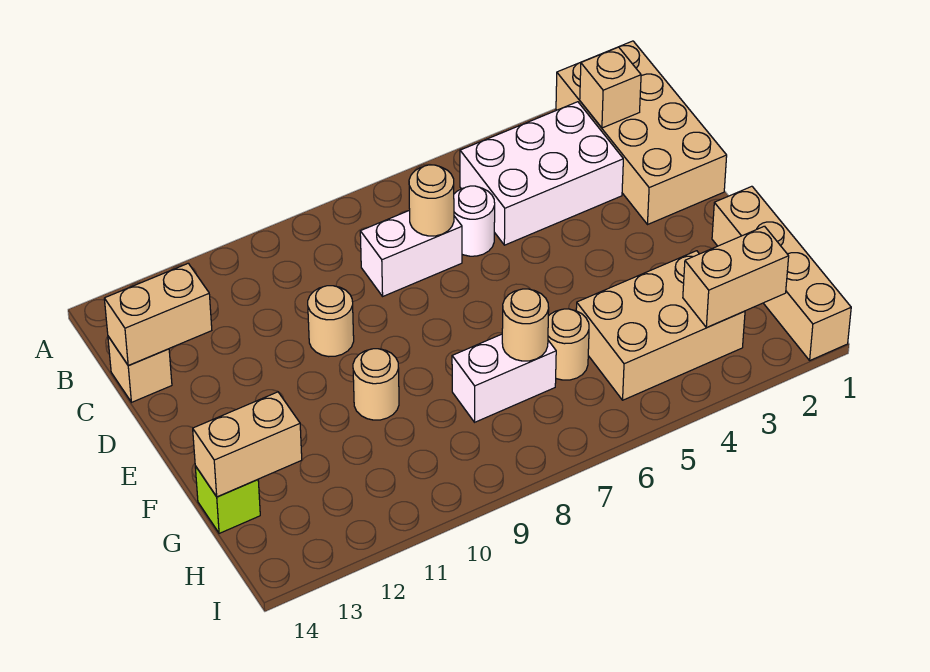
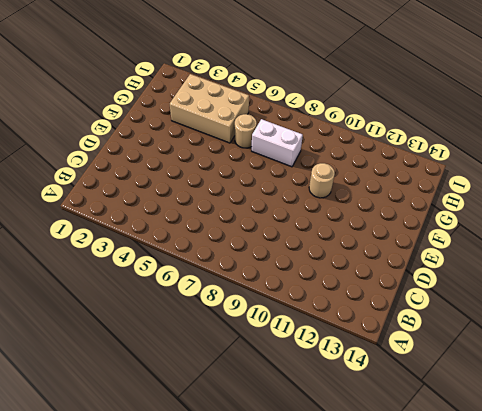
none -> tan brick A1:D2 level 1
none -> white brick B3:C5 level 1
none -> white round brick C6 level 1

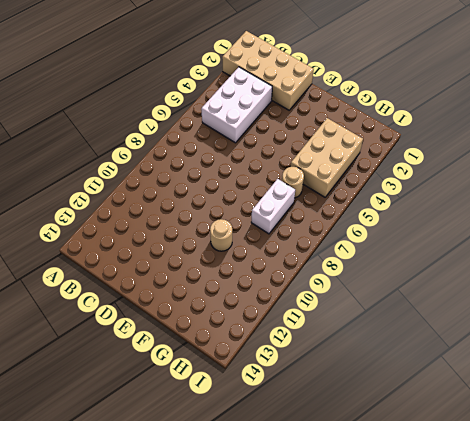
none -> white round brick C6 level 1
none -> white brick C7:C8 level 1
none -> tan brick C14 level 1

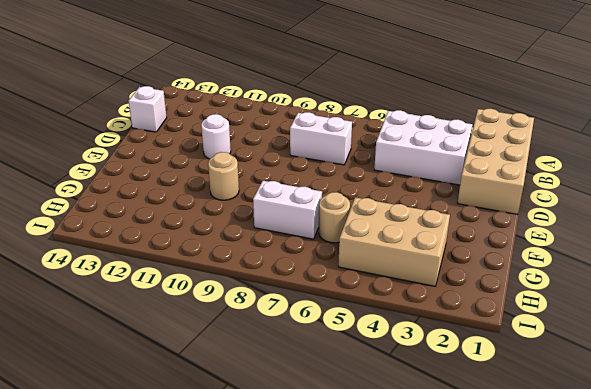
white brick C14 level 1 -> tan brick C14 level 1
white round brick D11 level 1 -> white round brick C6 level 1
none -> tan round brick D10 level 1
none -> tan brick F1:I1 level 1
none -> lime brick G14 level 1

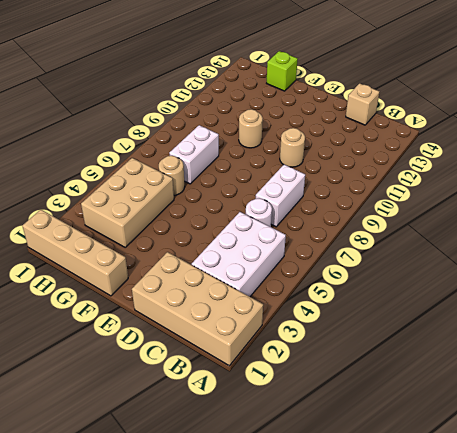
none -> tan brick B2 level 2
none -> tan round brick C7 level 2
none -> tan brick C13:C14 level 2

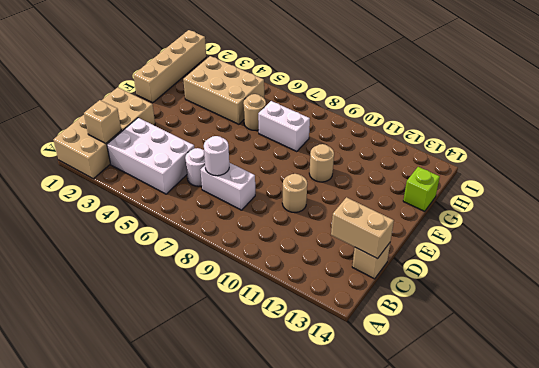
white round brick C7 level 2 -> tan round brick C7 level 2
none -> tan round brick G7 level 2
none -> tan brick G13:G14 level 2
none -> tan brick H2:H3 level 2

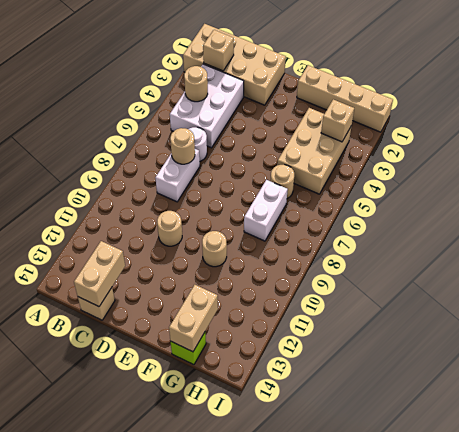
tan round brick B4 level 2 -> tan round brick G7 level 2
tan brick H3 level 2 -> tan brick H2:H3 level 2

